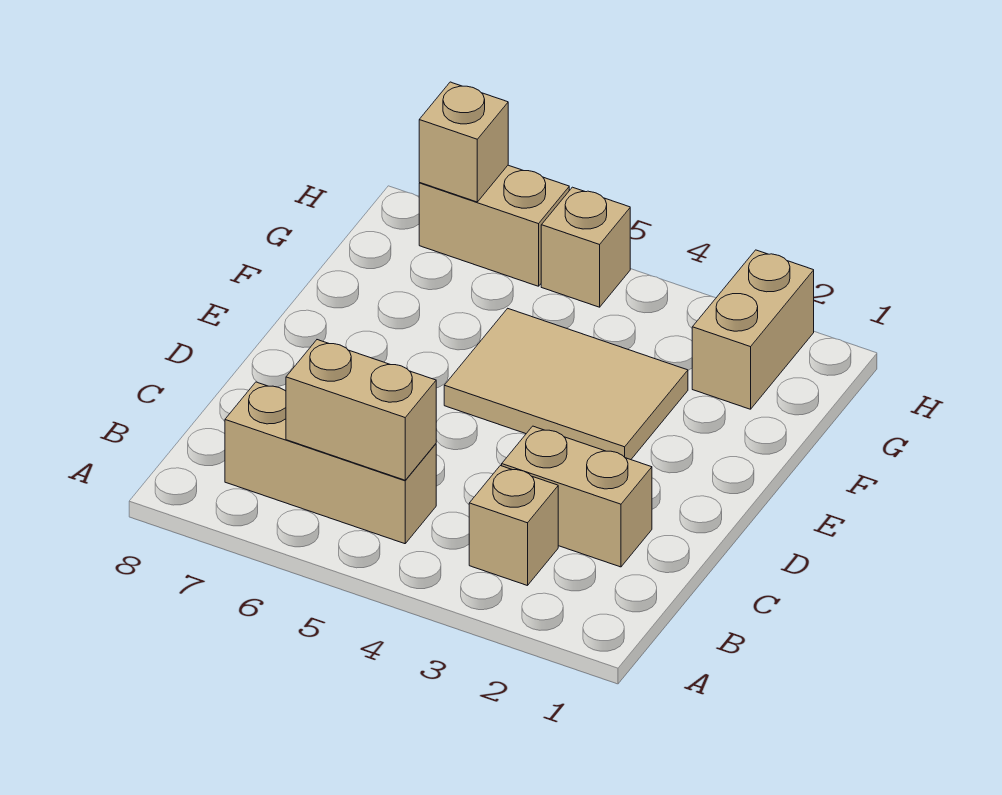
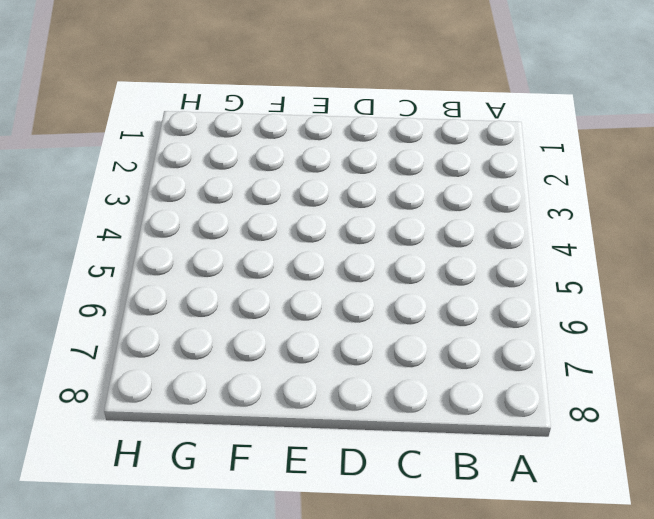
none -> tan brick B3 level 1
none -> tan brick B5:B7 level 1

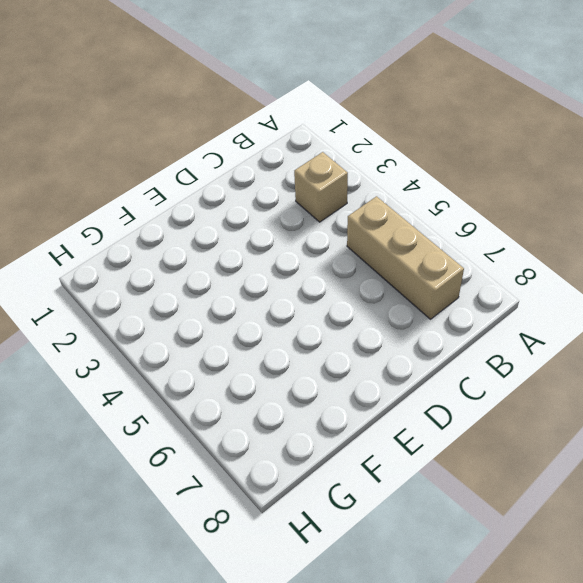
none -> tan brick C2:C3 level 1
none -> tan tile E3:F5 level 1

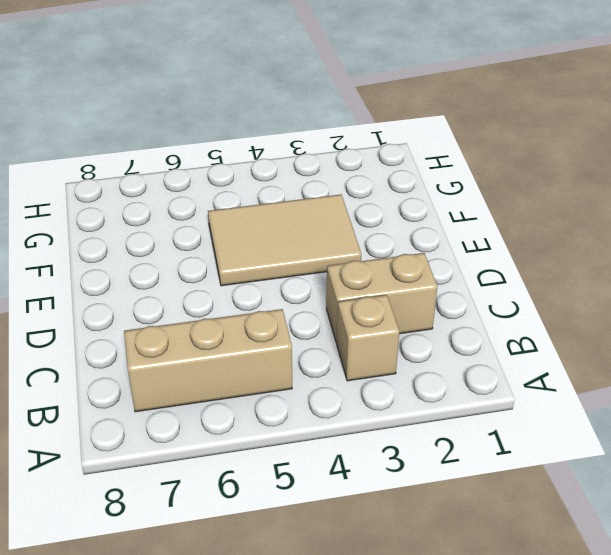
none -> tan brick G2:H2 level 1
none -> tan brick H5 level 1

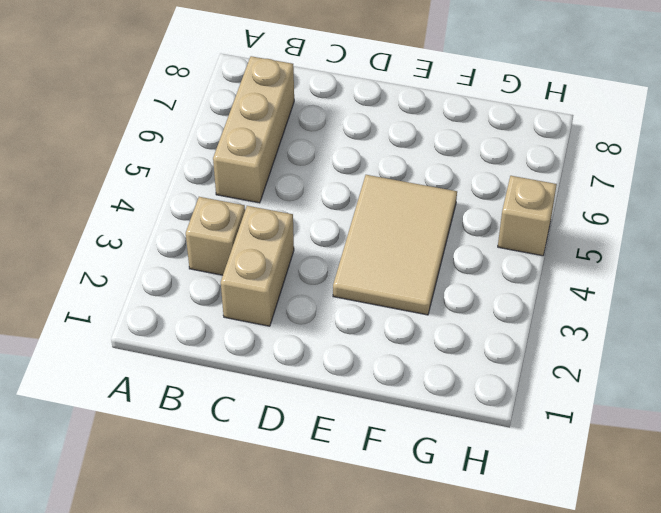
none -> tan brick G2:H2 level 1
none -> tan brick H6:H7 level 1

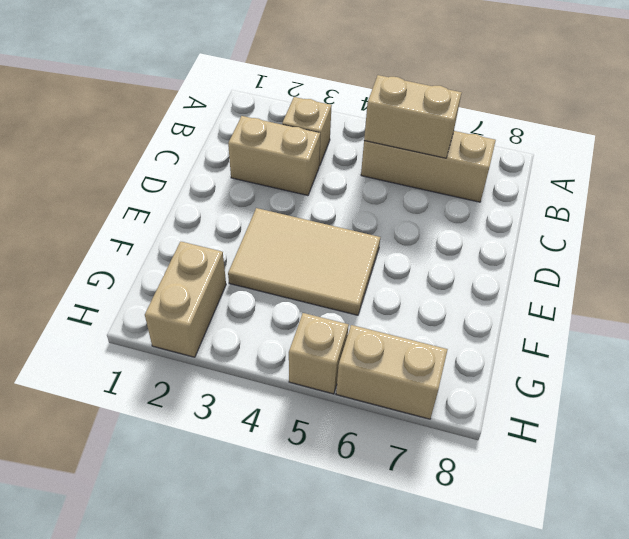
none -> tan brick H7 level 2

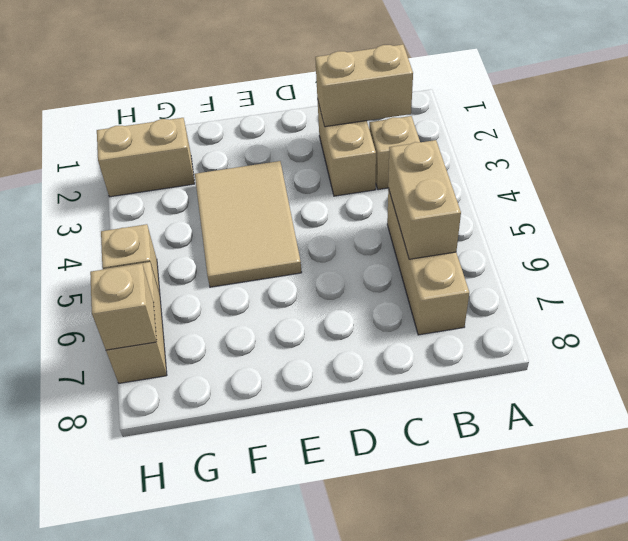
tan brick B2:C2 level 2 -> none

